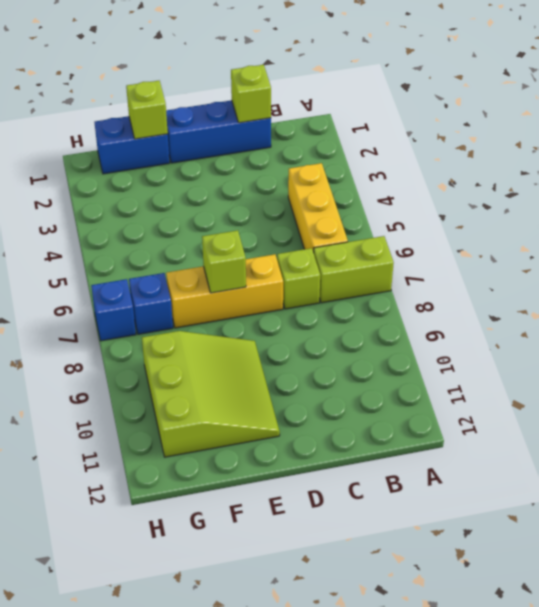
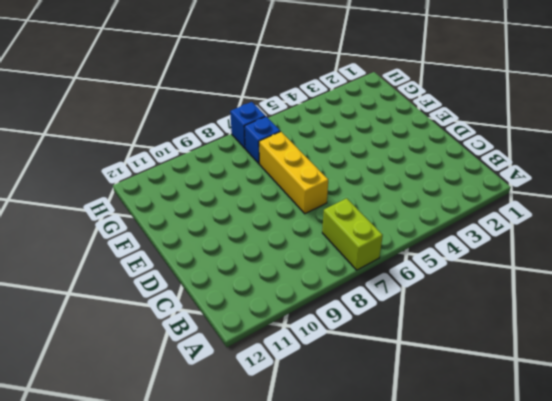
none -> yellow brick B4:B6 level 1
none -> blue brick C1:E1 level 1
none -> lime brick C7 level 1

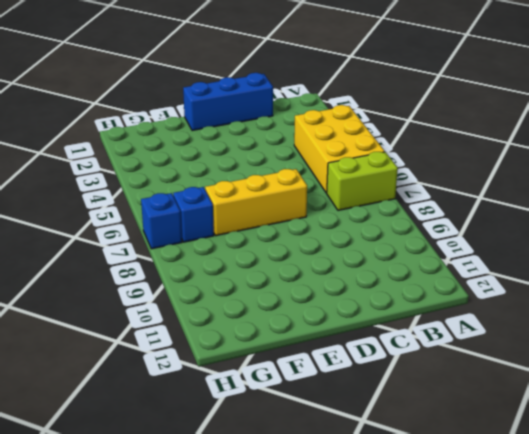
yellow brick A4:B6 level 1 -> yellow brick B4:B6 level 1
none -> lime brick C7 level 1
none -> lime slope E9:G11 level 1 top G
none -> blue brick F1:G1 level 1

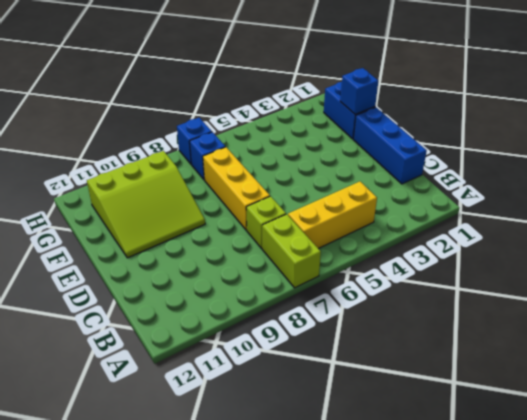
blue brick F1 level 2 -> lime brick F1 level 2
none -> lime brick C1 level 2
none -> lime brick E7 level 2

